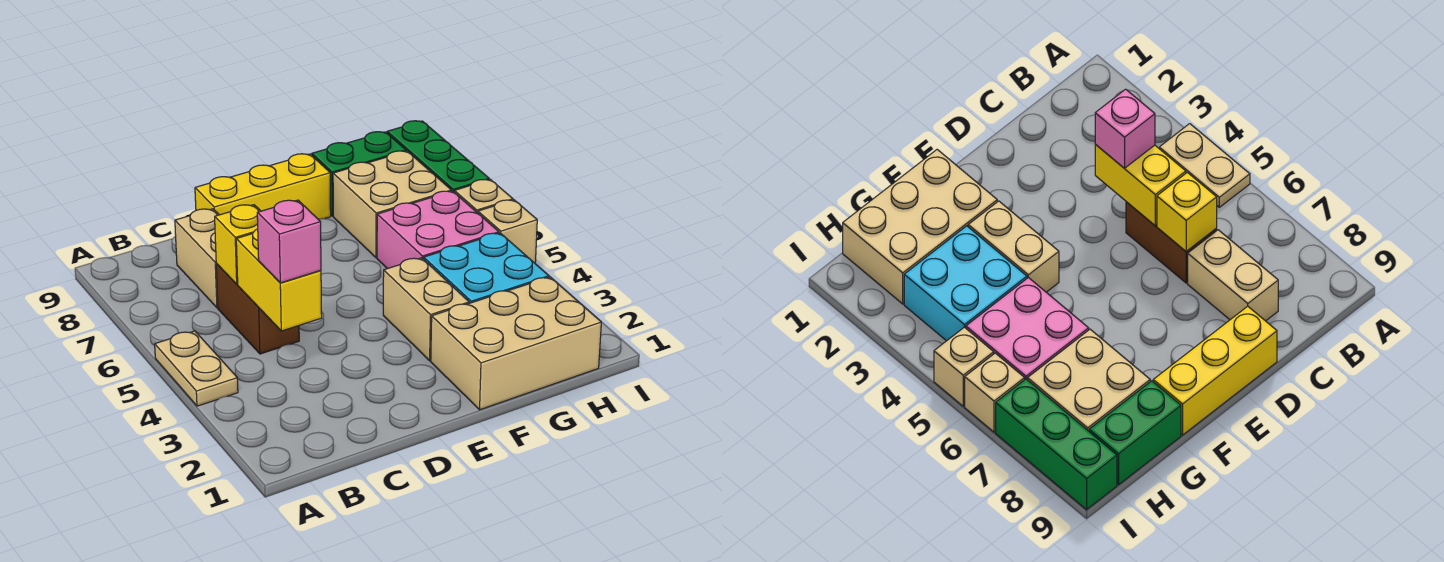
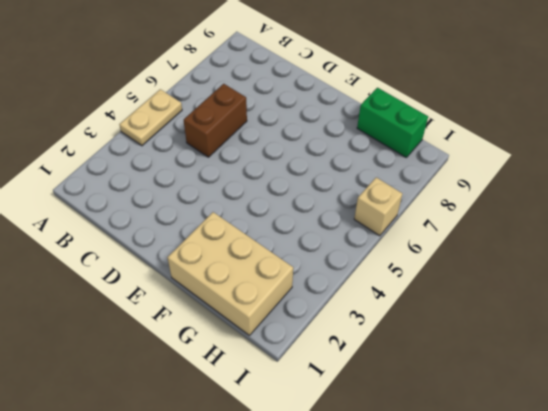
none -> tan brick C7:C8 level 1
none -> yellow brick D9:F9 level 1
none -> tan brick F3:F4 level 1

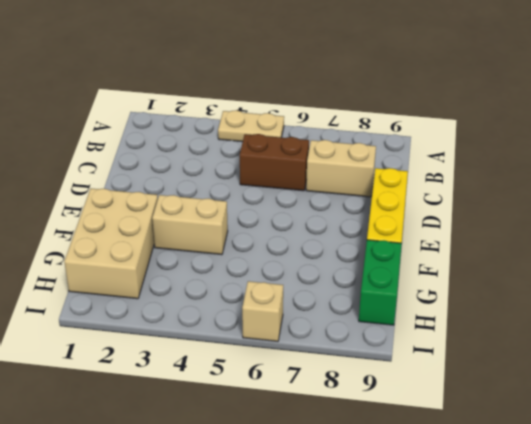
none -> cyan brick G3:H4 level 1
none -> pink brick G5:H6 level 1
none -> tan brick G7:H8 level 1

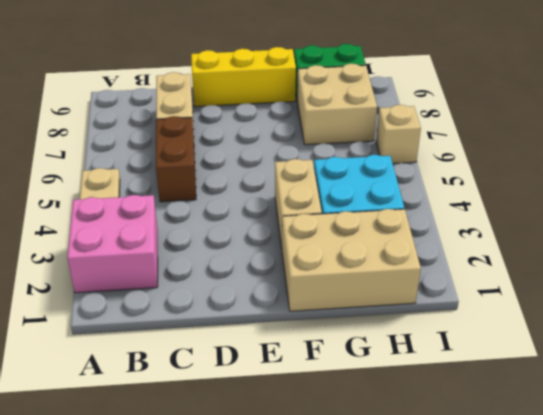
pink brick A2:B3 level 1 -> pink brick G5:H6 level 1
none -> tan brick I5 level 1
none -> green brick I7:I9 level 1
none -> yellow brick C4:C5 level 2

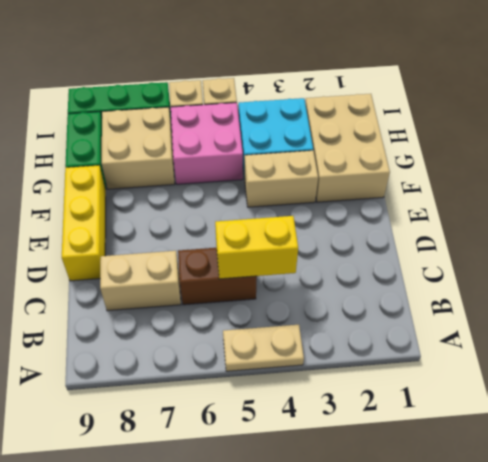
none -> yellow brick C6 level 2
none -> pink brick C4 level 3

